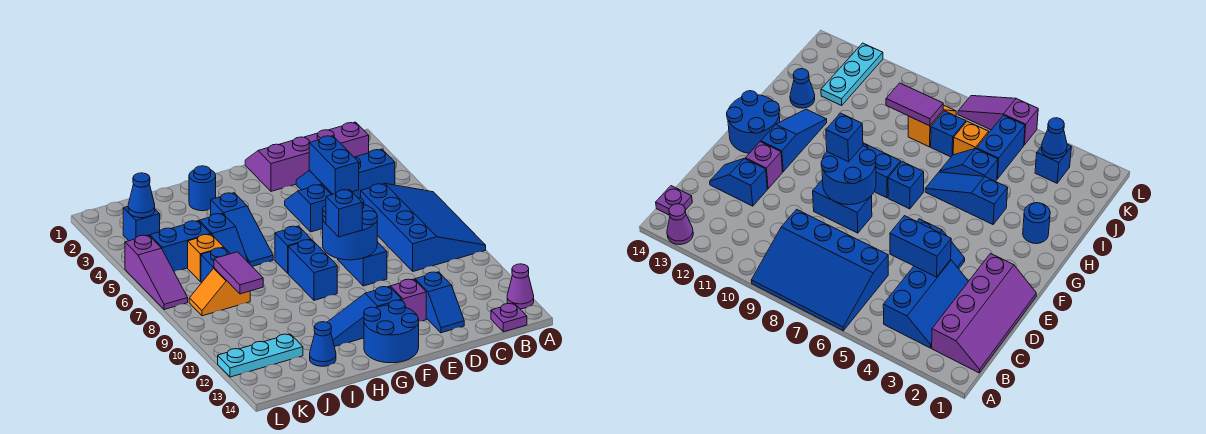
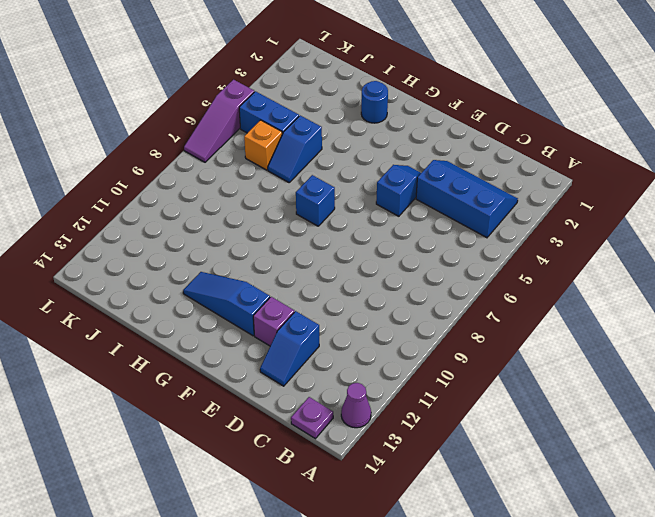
none -> blue slope A6:C9 level 1 top C
none -> purple slope B1:E2 level 1 top 2
none -> blue brick E8:E9 level 1

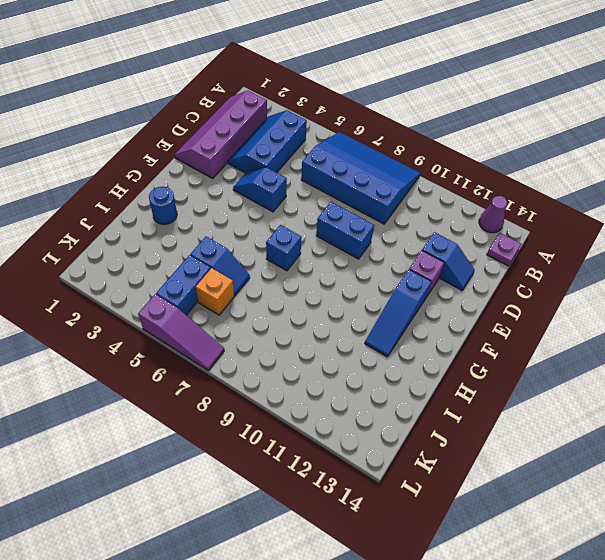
none -> blue round brick F13:G14 level 1
none -> blue brick G8:G9 level 1
none -> blue slope H4:H6 level 1 top 4

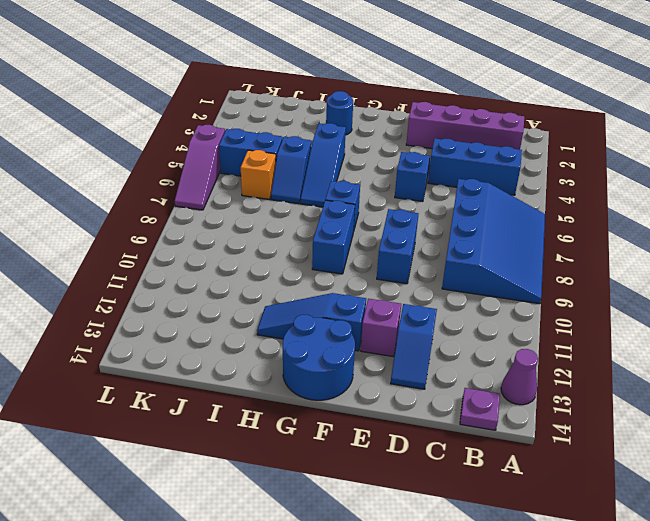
none -> blue cone I13 level 1
none -> blue brick J7 level 1
none -> orange slope J8:K8 level 1 top J

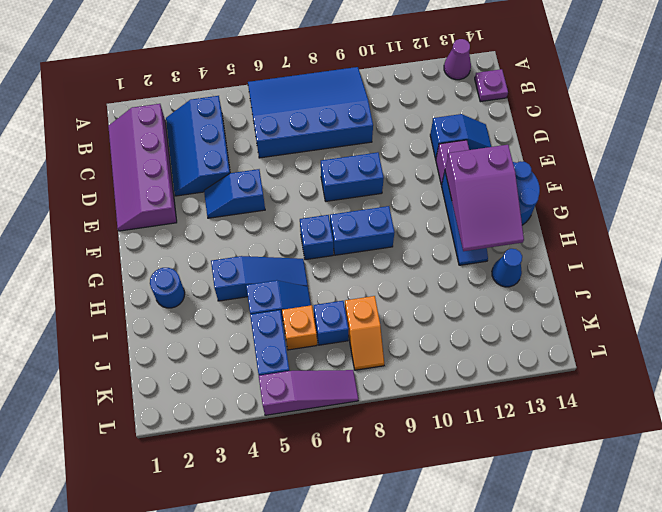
purple slope F12:H13 level 2 top F -> none
none -> cyan plate J12:L12 level 1
none -> blue brick K3 level 1
none -> blue brick D4:D5 level 2

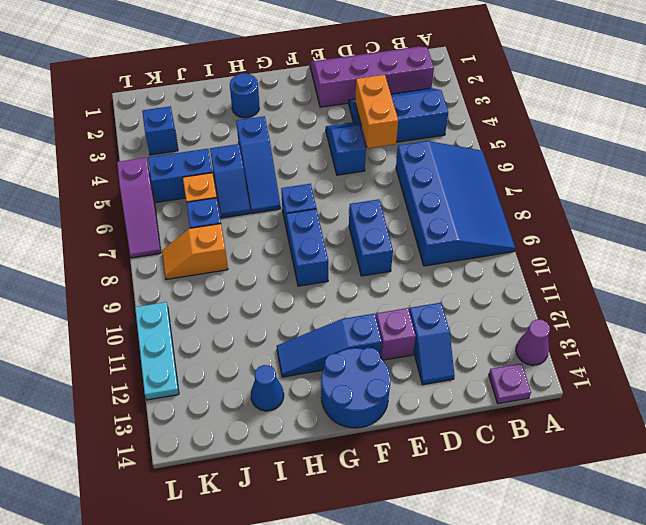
orange brick D4:D5 level 2 -> blue brick D4:D5 level 2
cyan plate L10:L12 level 1 -> cyan plate J12:L12 level 1
none -> blue round brick E8:F9 level 2
none -> purple tile J8:J9 level 2
none -> blue cone K3 level 2

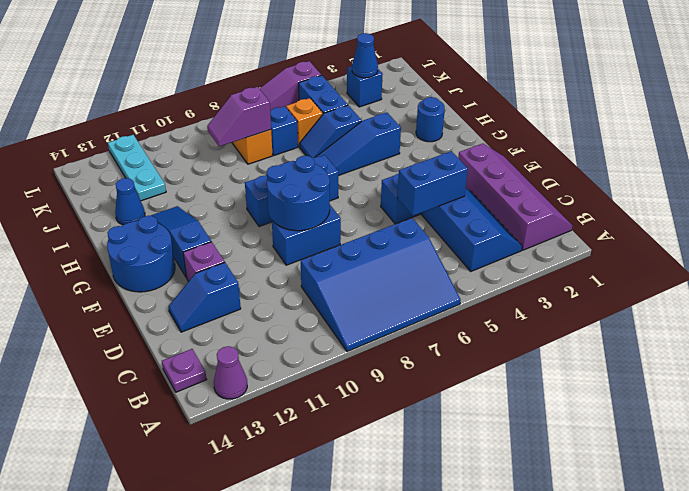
purple slope J8:J9 level 2 top 8 -> purple tile J8:J9 level 2
none -> blue brick F9 level 3

